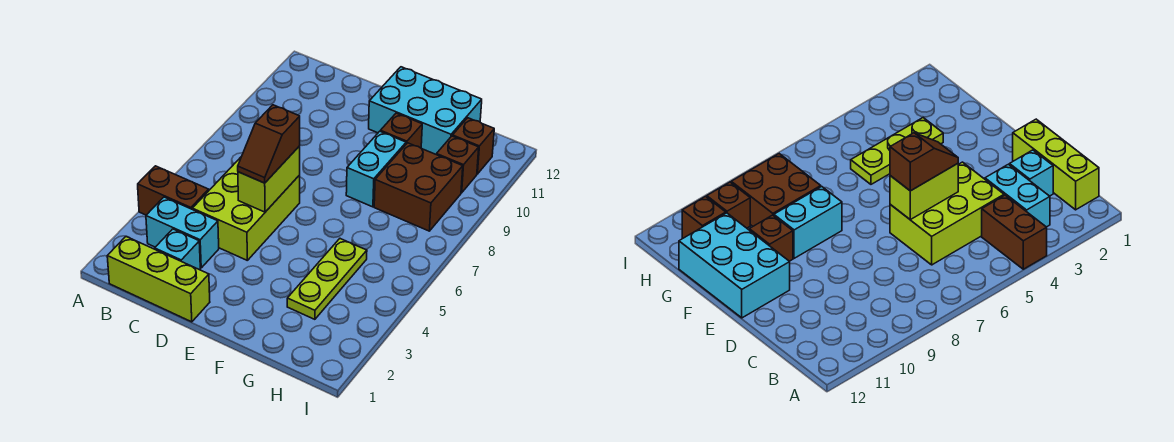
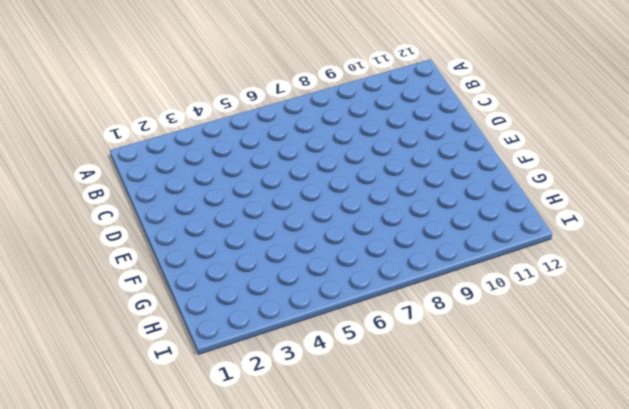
none -> brown brick A4:B4 level 1
none -> lime brick B1:D1 level 1
none -> cyan brick B3:C3 level 1

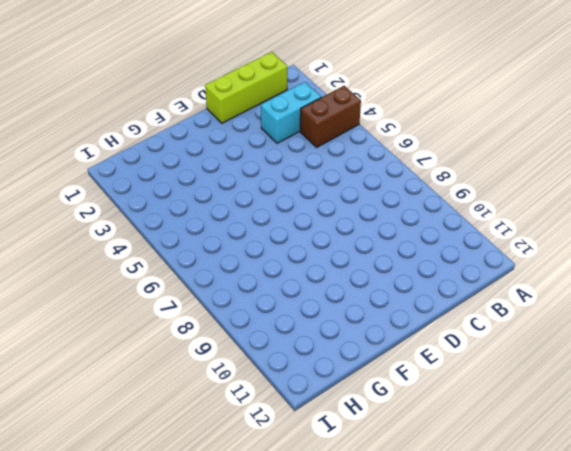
none -> cyan brick C2 level 1
none -> lime brick C4:D6 level 1
none -> cyan brick E11:G12 level 1

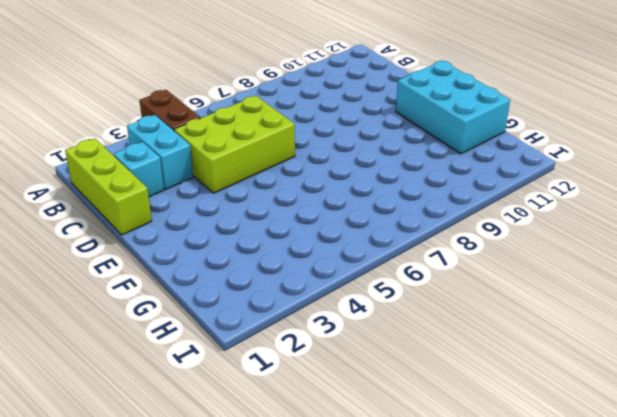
none -> cyan brick F8:F9 level 1
none -> brown brick F10 level 1
none -> lime plate G3:G5 level 1

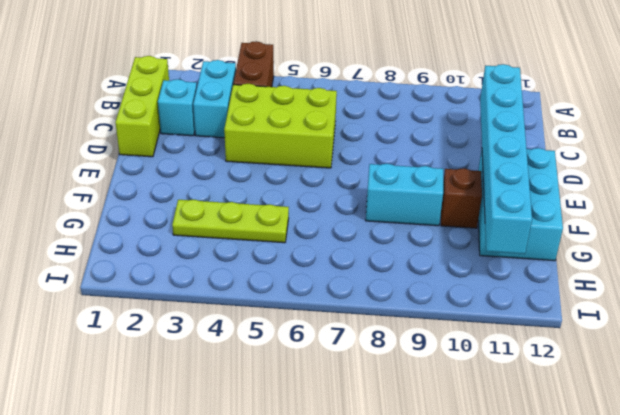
cyan brick C11:H11 level 2 -> none
none -> brown brick G8:H9 level 1
none -> brown brick H10 level 1
none -> brown brick H11 level 1

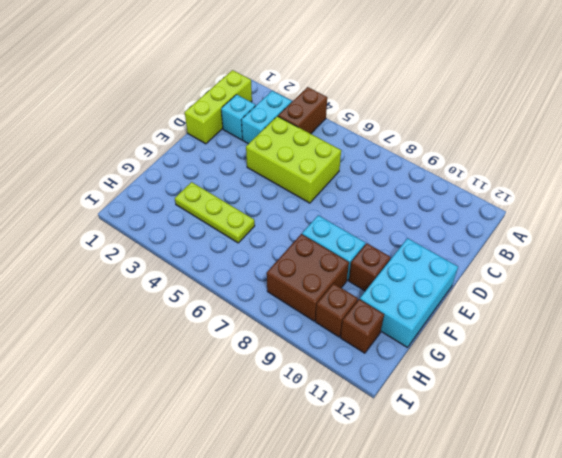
none -> lime brick D5:D6 level 2
none -> brown slope D5:D6 level 3 top 6

